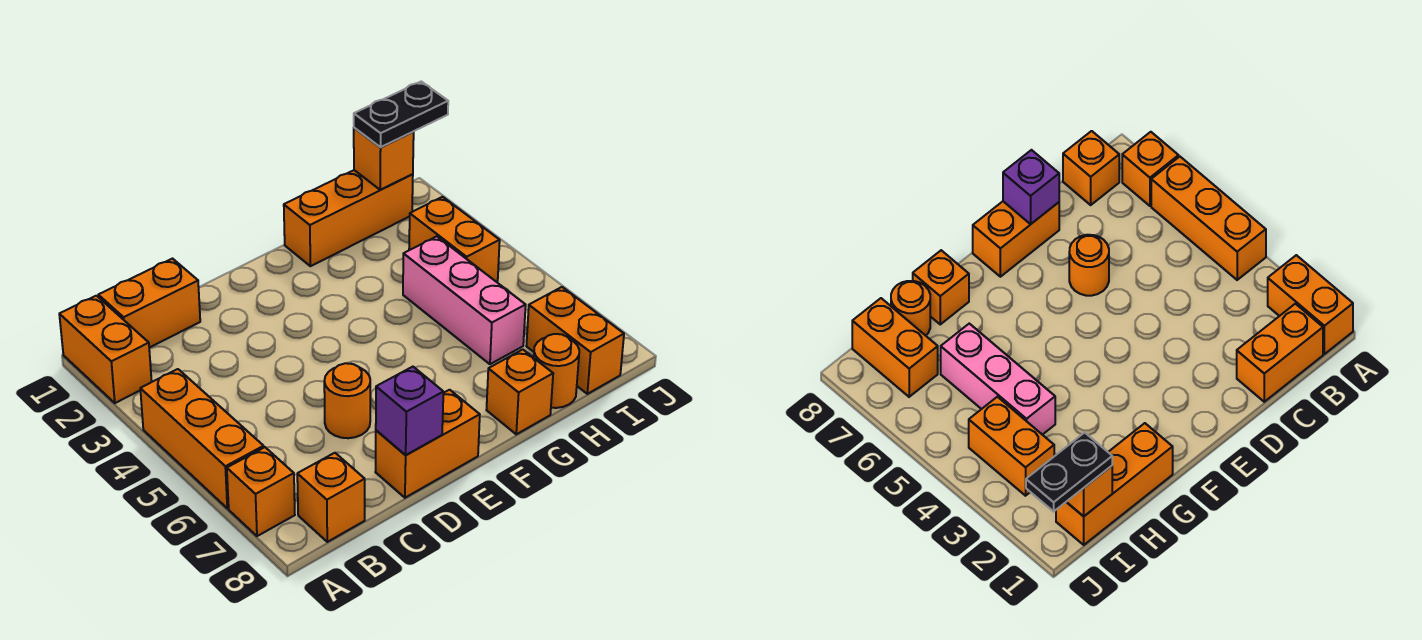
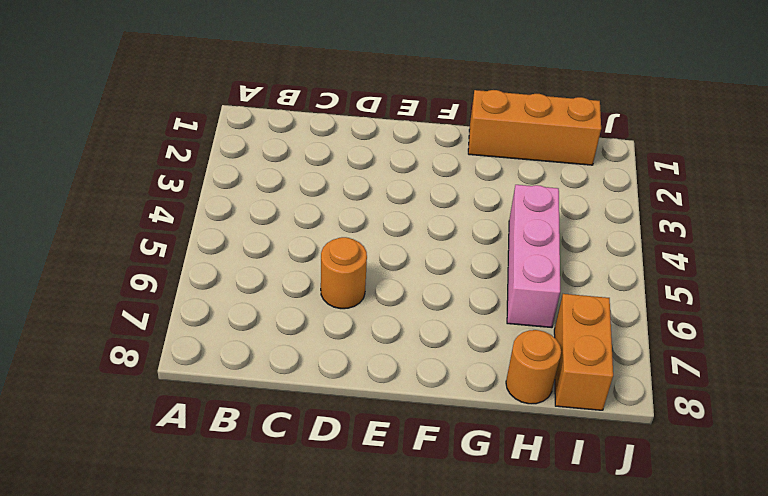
none -> orange brick A1:A2 level 1
none -> orange brick A4:A6 level 1
none -> orange brick A7 level 1

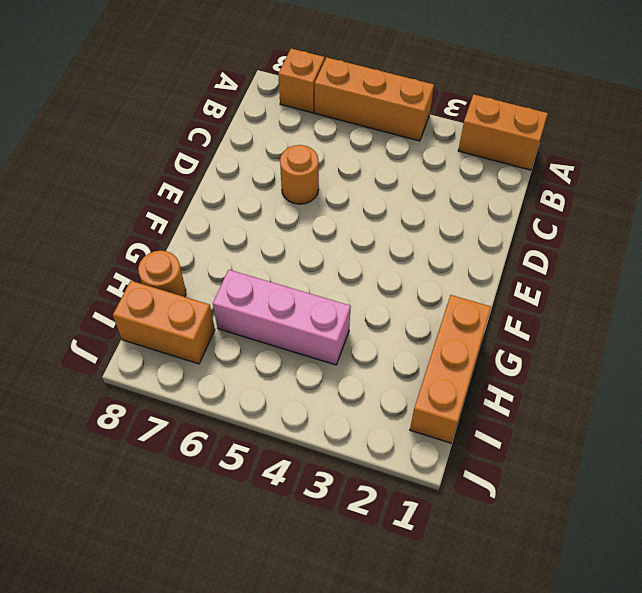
none -> orange brick B1:C1 level 1
none -> orange brick B8 level 1
none -> orange brick D8:E8 level 1

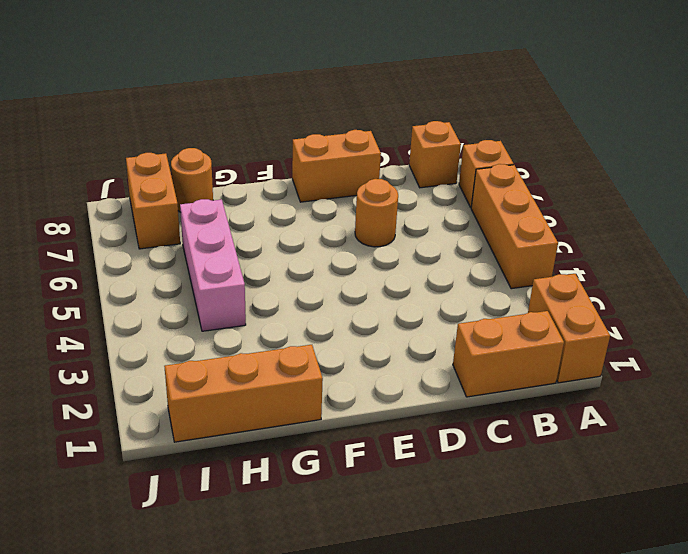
none -> orange brick G8 level 1
none -> orange brick I3:I4 level 1
none -> purple brick D8 level 2

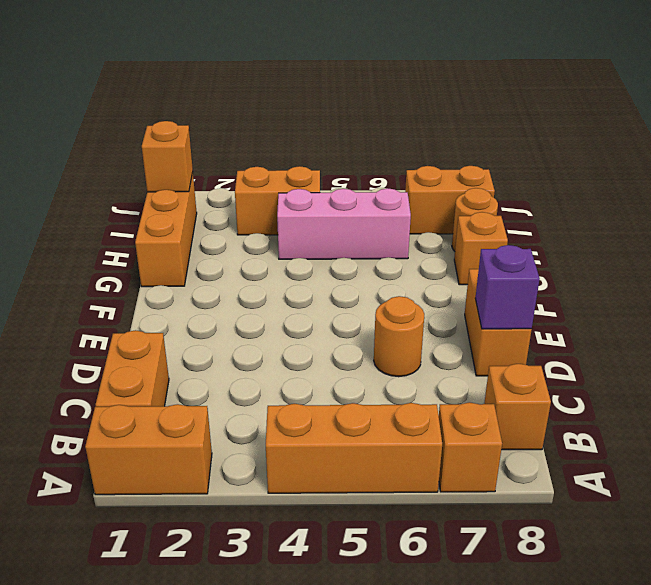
none -> black plate I1:J1 level 3

